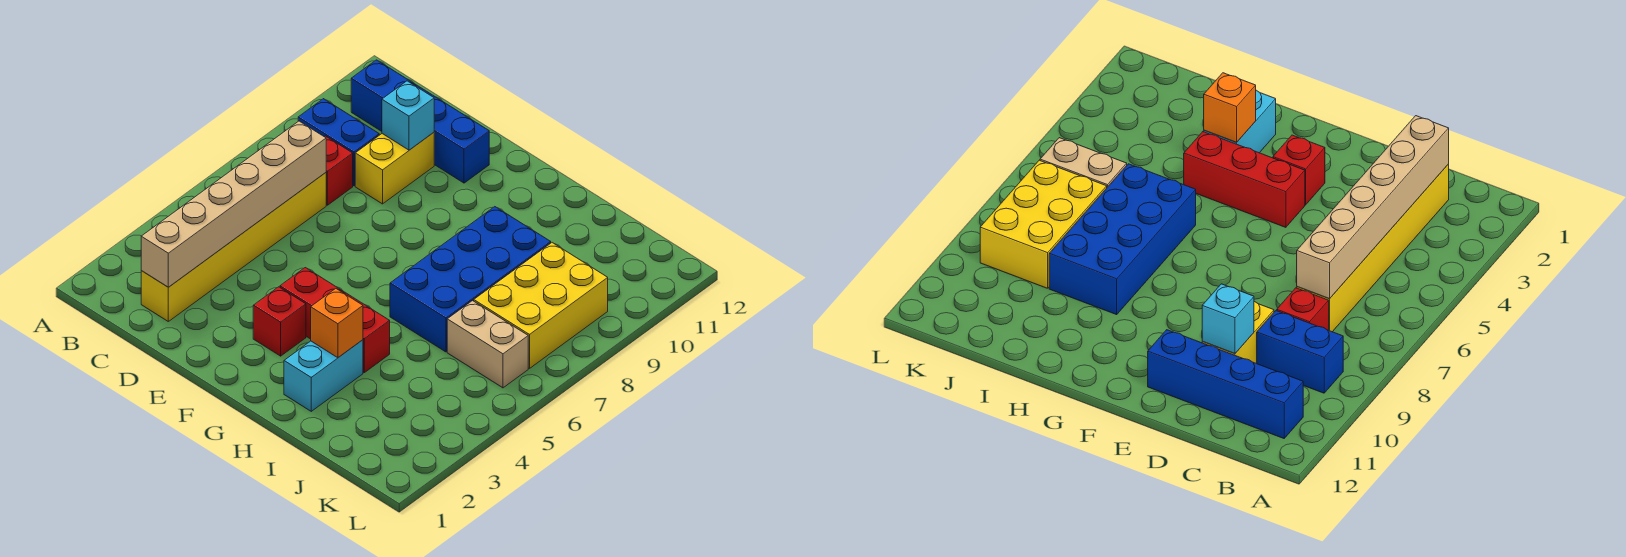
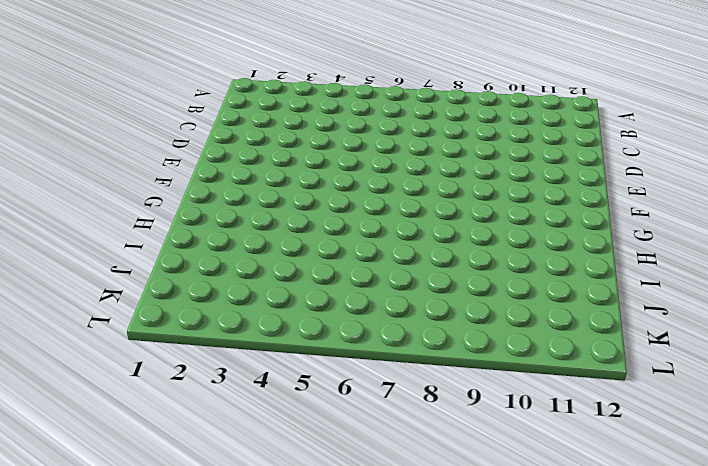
none -> blue brick B9:C9 level 1
none -> blue brick B11:E11 level 1
none -> yellow brick C2:C7 level 1

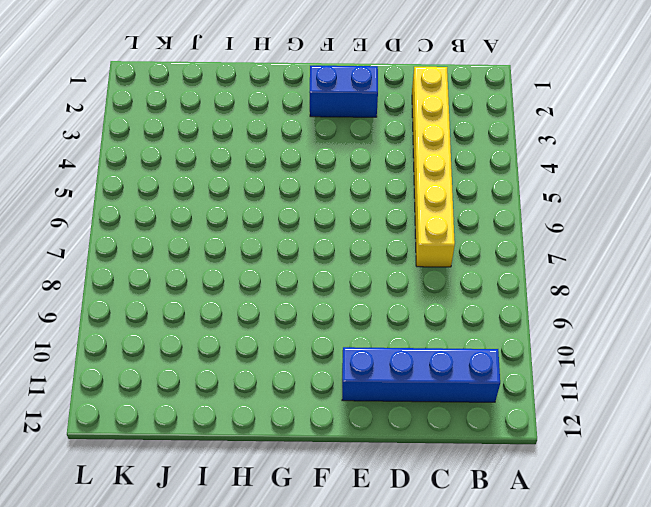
blue brick E2:F2 level 1 -> blue brick B9:C9 level 1
none -> red brick C8 level 1
none -> yellow brick D9:D10 level 1
none -> red brick F3 level 1

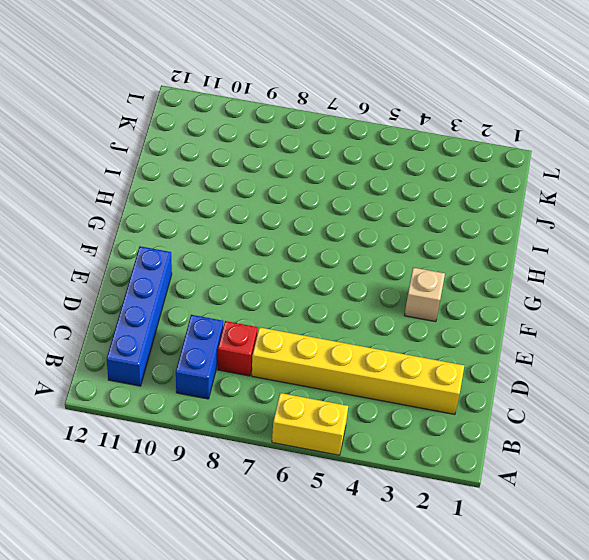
yellow brick A5:A6 level 1 -> yellow brick D9:D10 level 1
tan brick F3 level 1 -> red brick F3 level 1
none -> red brick F4:H4 level 1
none -> cyan brick H2:H3 level 1
none -> blue brick H6:I9 level 1

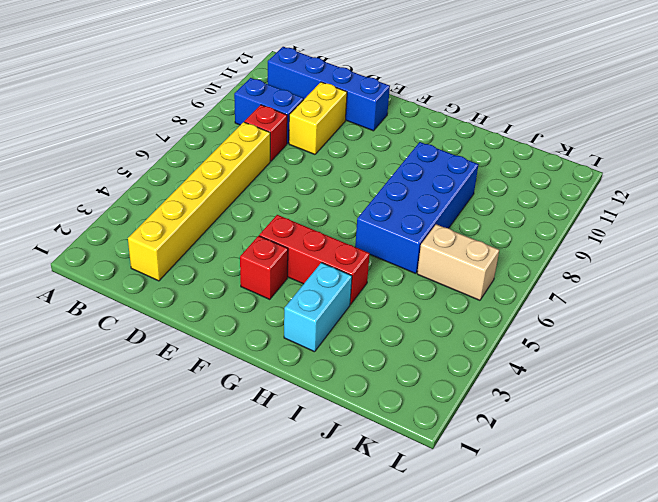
none -> yellow brick J7:K9 level 1
none -> tan brick C2:C7 level 2
none -> cyan brick D10 level 2

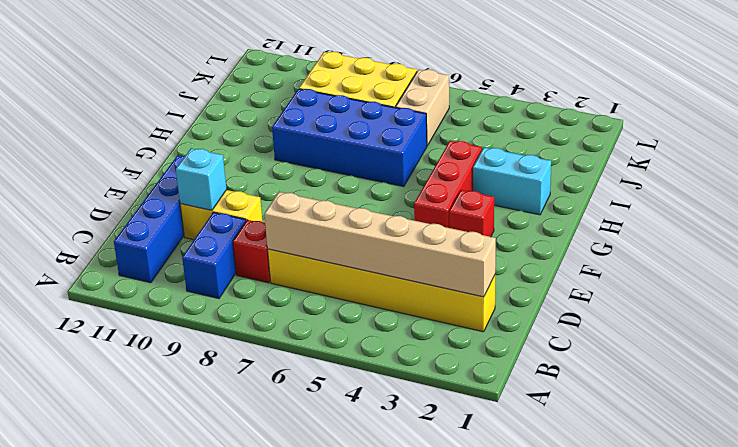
none -> orange brick H3 level 2

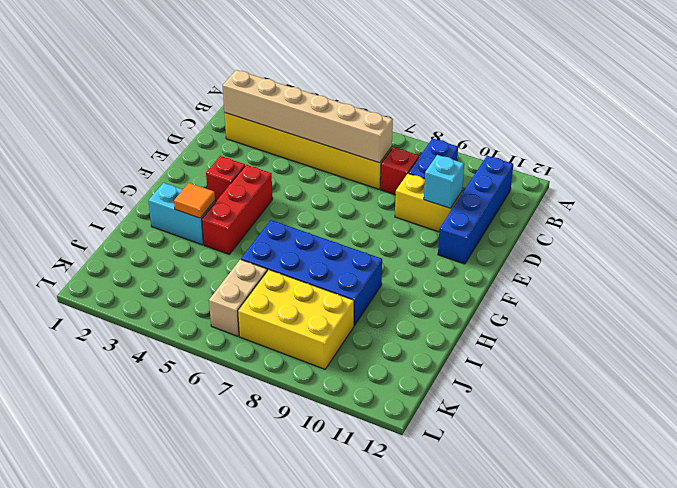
orange tile H3 level 2 -> orange brick H3 level 2

